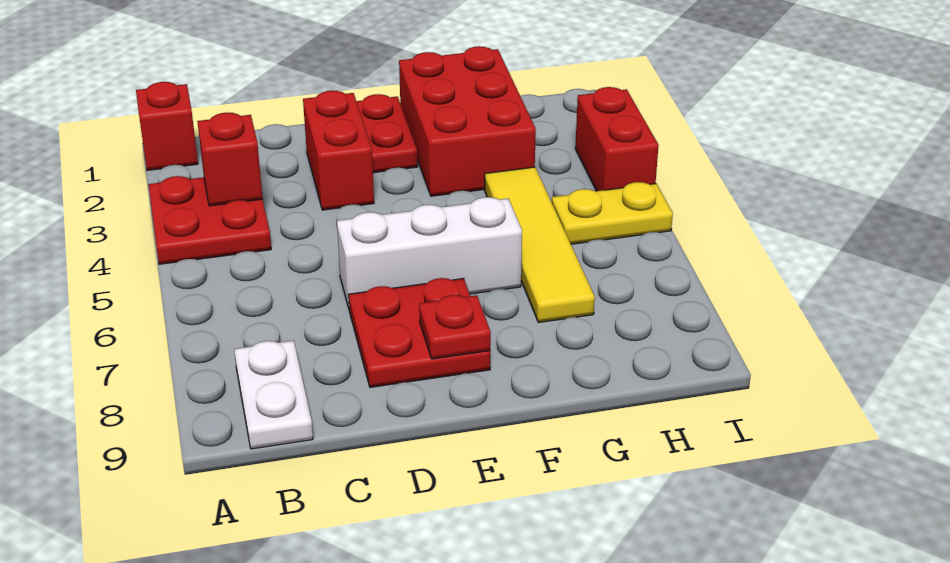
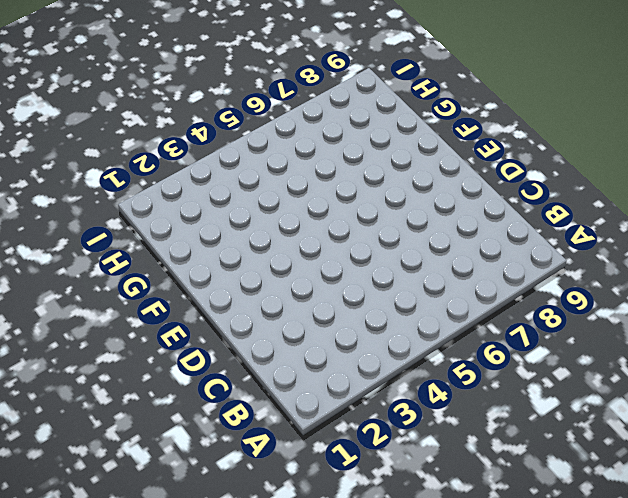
none -> red brick A1 level 1
none -> red plate A3:B4 level 1
none -> white plate B8:B9 level 1

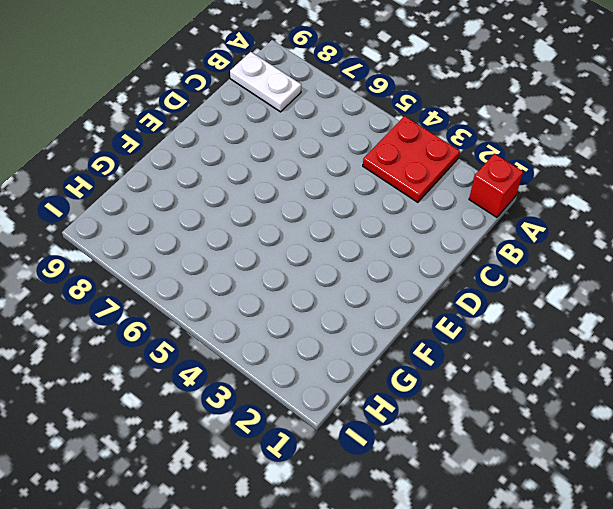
none -> red brick D2:D3 level 1
none -> white brick D6:F6 level 1
none -> red plate D7:E8 level 1

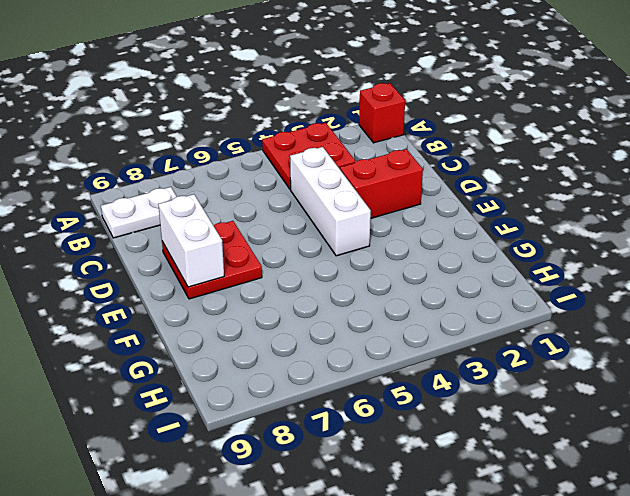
white brick C4:E4 level 1 -> white brick D6:F6 level 1
white brick D8:E8 level 2 -> red plate E8 level 2
none -> red plate E1:E2 level 1
none -> red brick F1:G3 level 1
none -> yellow tile G4:G7 level 1

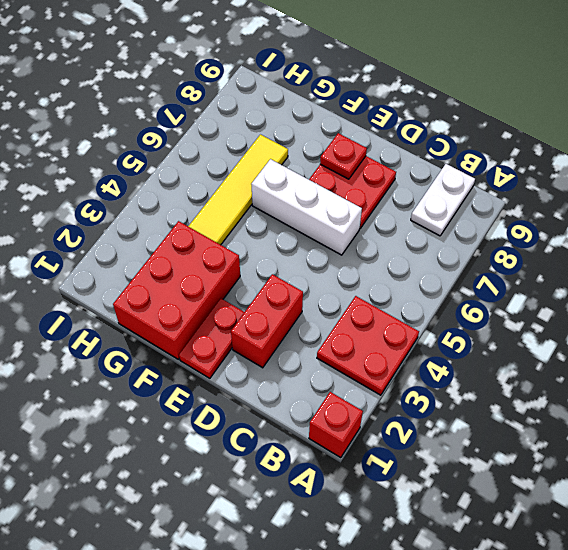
none -> yellow plate H5:I5 level 1
none -> red brick I3:I4 level 1
none -> red brick B3 level 2

